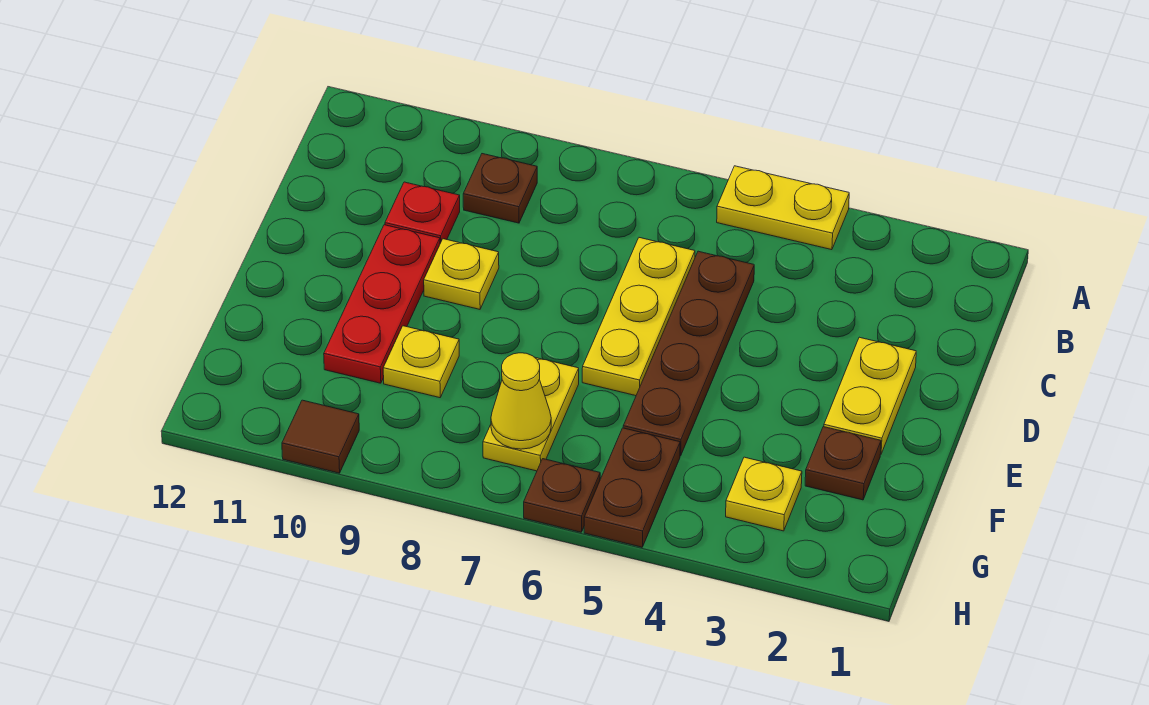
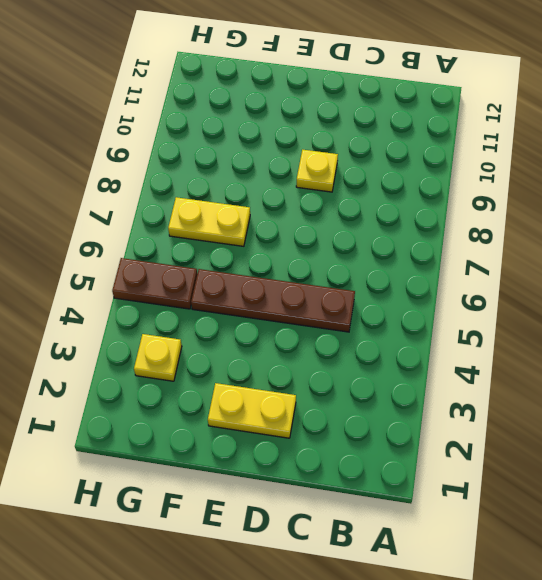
none -> yellow plate A4:A5 level 1
none -> brown plate B9 level 1
none -> yellow plate C6:E6 level 1

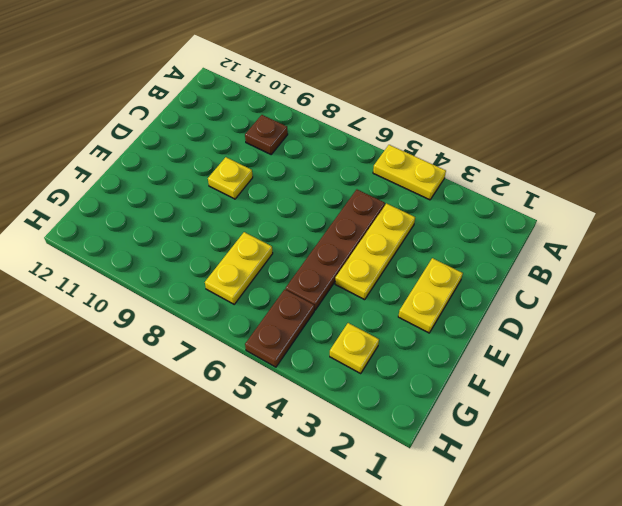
yellow plate C4:E4 level 1 -> yellow plate C6:E6 level 1
none -> red plate C10 level 1
none -> red plate D10:F10 level 1
none -> brown plate F2 level 1

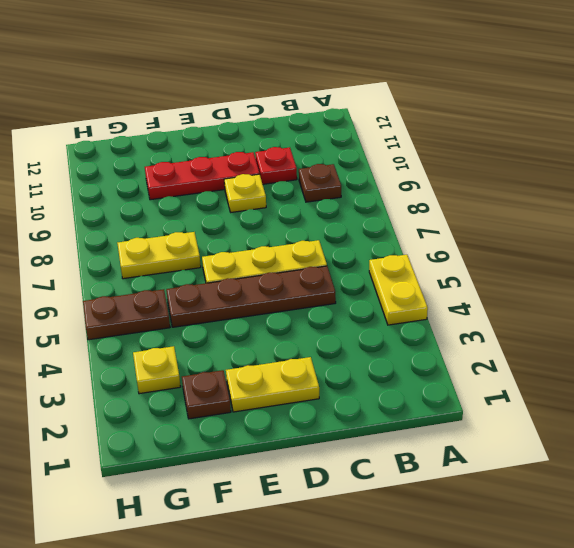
none -> yellow plate F9 level 1
none -> brown plate H6 level 1
none -> brown tile H10 level 1

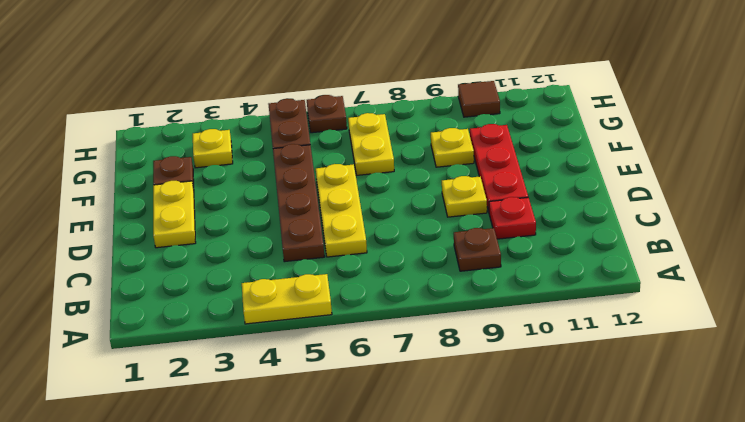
none -> yellow cone G7 level 2

